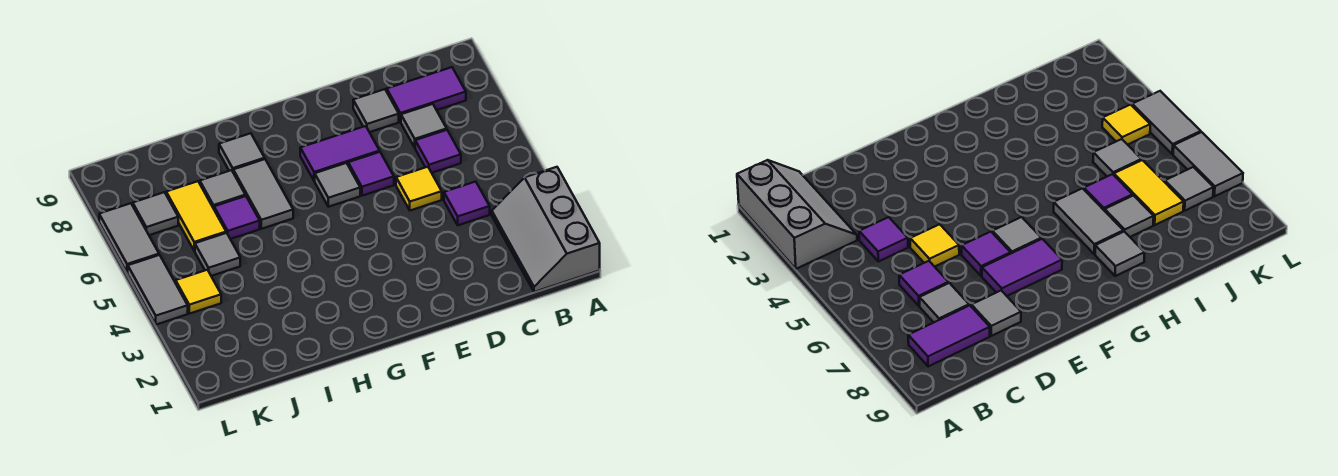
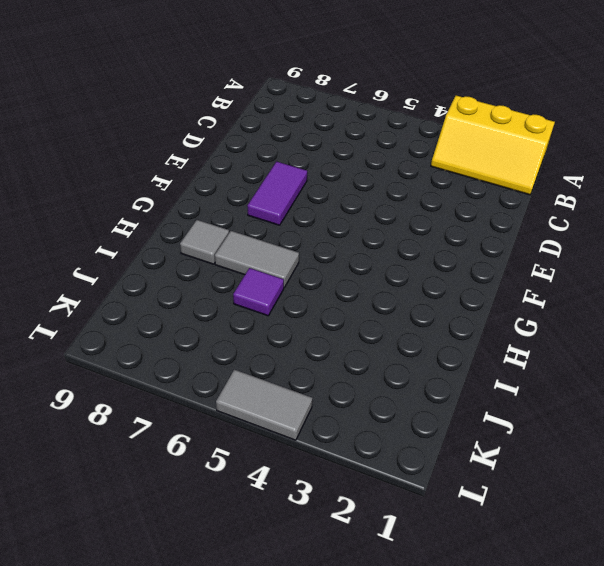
yellow slope A1:B3 level 1 top A -> grey slope A1:B3 level 1 top A
none -> purple tile B8:C8 level 1
none -> purple tile C4 level 1
none -> purple tile C6 level 1

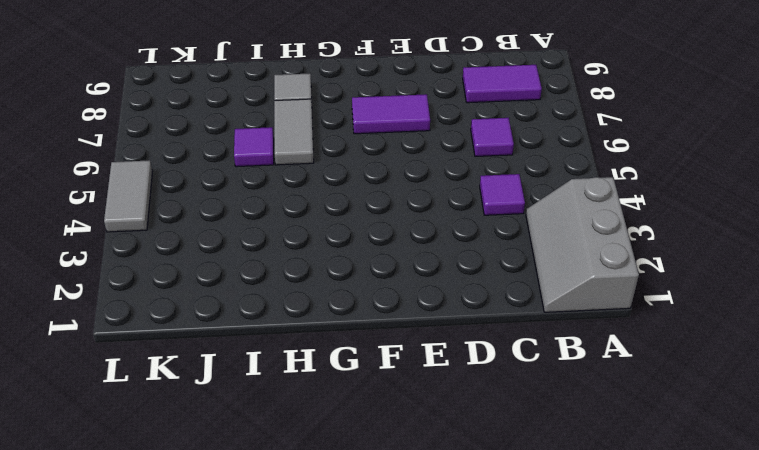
none -> grey tile C7 level 1
none -> yellow tile D5 level 1
none -> grey tile D8 level 1

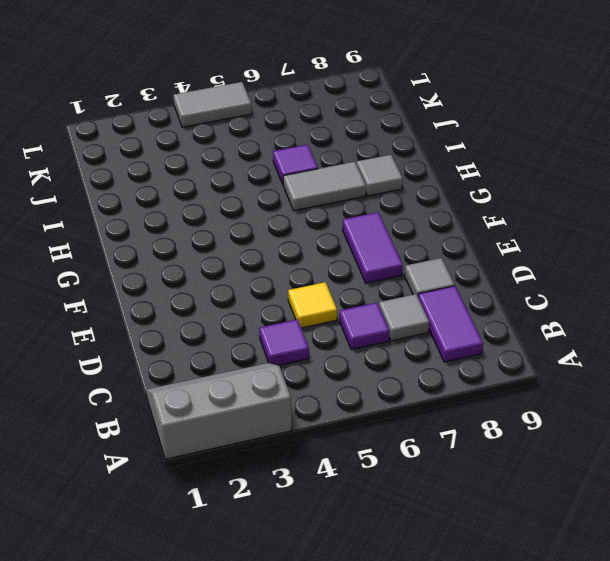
none -> purple tile E6 level 1
none -> grey tile F6 level 1
none -> grey tile I7 level 1

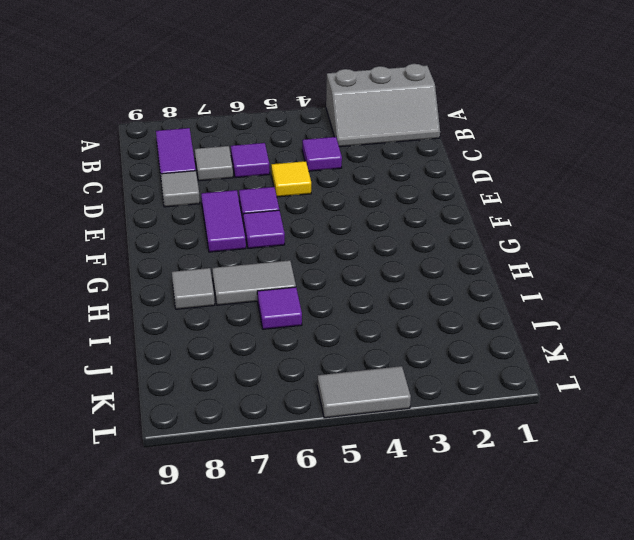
purple tile F6 level 1 -> grey tile F6 level 1
none -> grey tile I7 level 1
none -> grey tile J5 level 1
none -> yellow tile J6:J7 level 1

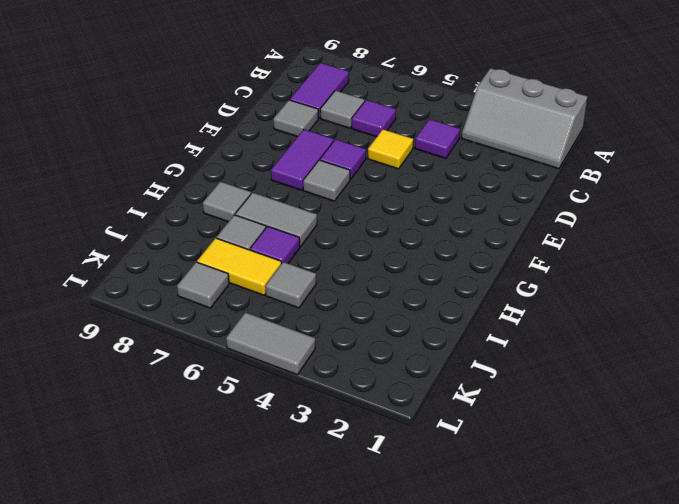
none -> yellow tile K4 level 1
none -> grey tile L6:L7 level 1

